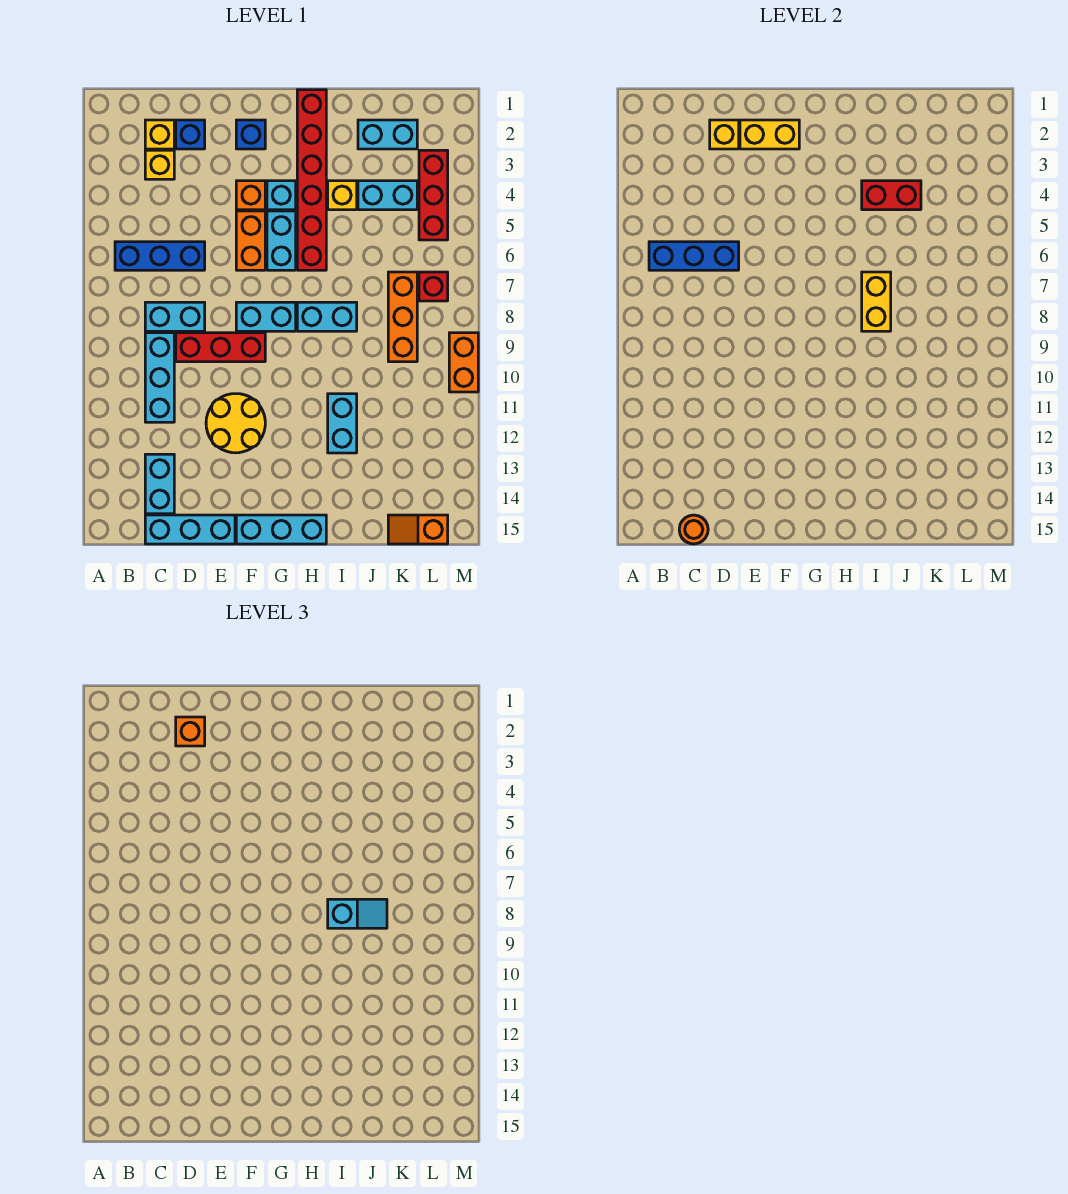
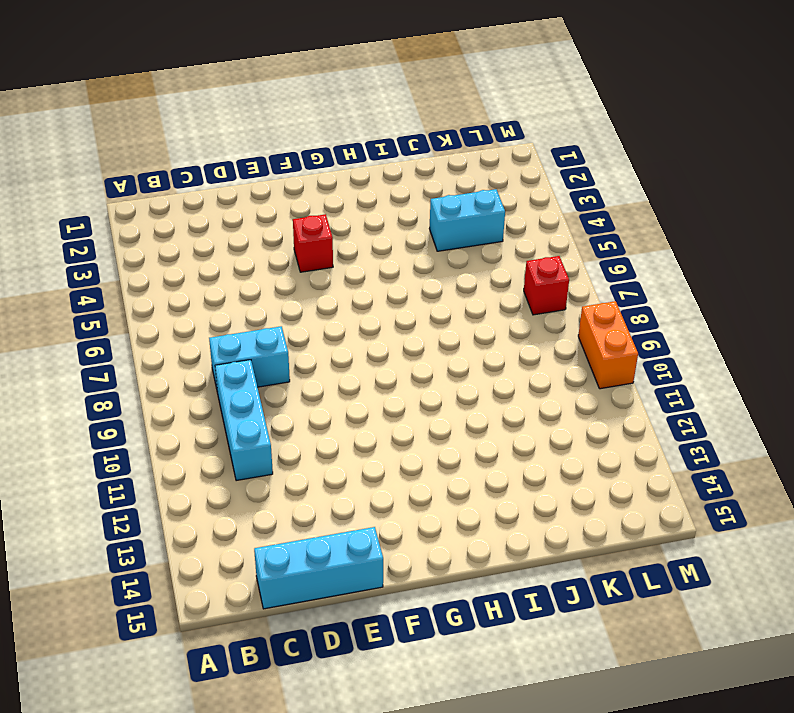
red brick F4 level 1 -> orange brick F4 level 1
none -> blue brick B6:D6 level 1
none -> yellow brick C2 level 1
none -> yellow brick C3 level 1
none -> cyan brick C13:C14 level 1

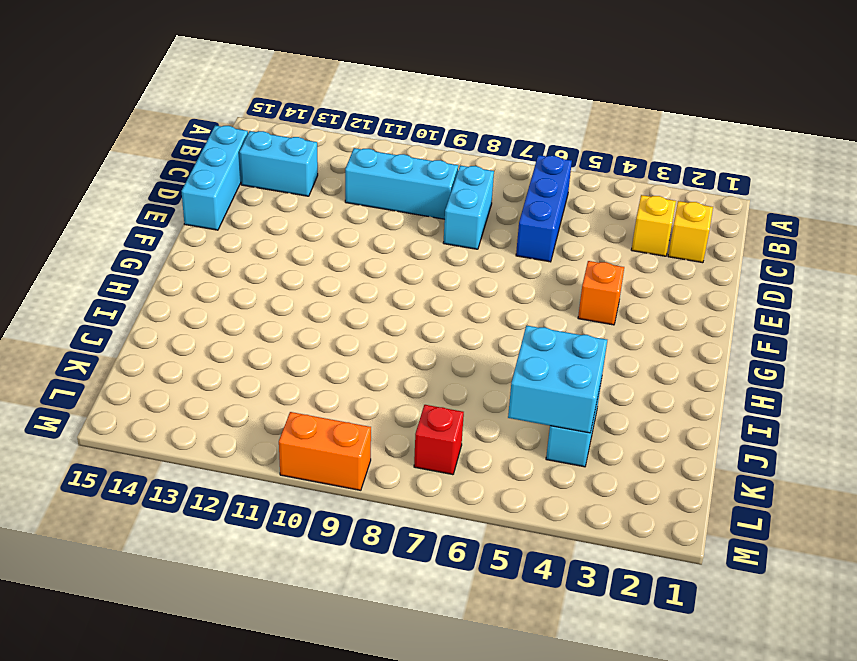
cyan brick J4:K5 level 2 -> red brick I4:J4 level 2
none -> blue brick D2 level 1
none -> red brick D9:F9 level 1
none -> yellow round brick E11:F12 level 1
none -> blue brick F2 level 1

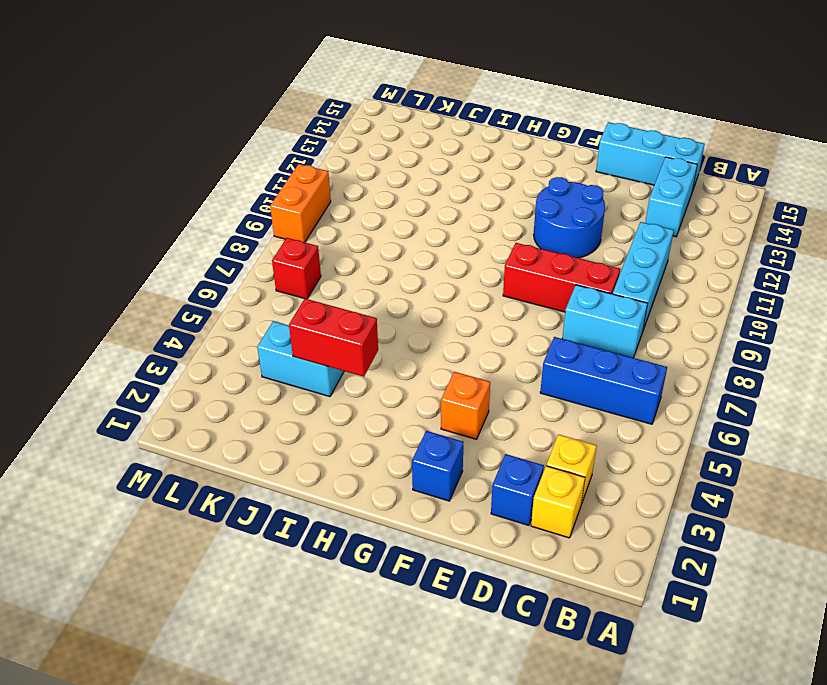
blue round brick E11:F12 level 1 -> yellow round brick E11:F12 level 1
none -> orange brick F5:F6 level 1
none -> cyan brick F8:G8 level 1
none -> cyan brick F15:H15 level 1
none -> cyan brick G4 level 1

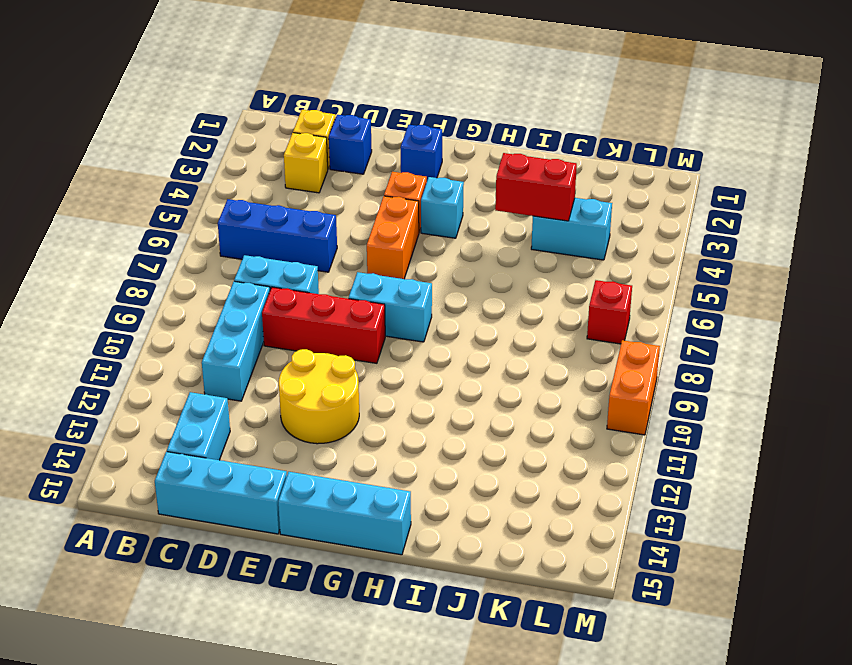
none -> cyan brick G5:G6 level 1
none -> red brick H1:H6 level 1
none -> cyan brick H8:I8 level 1
none -> yellow brick I4 level 1

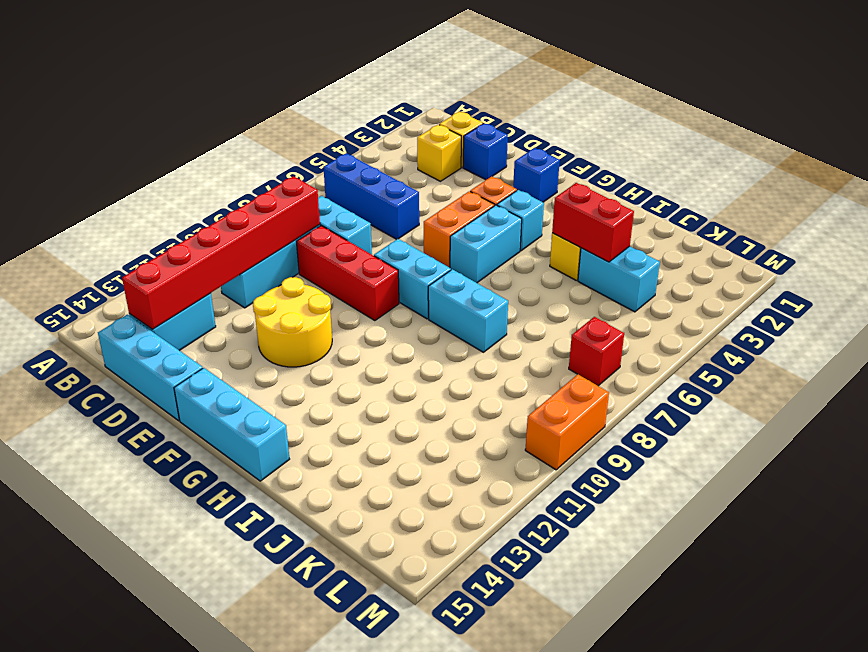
red brick C9:C14 level 2 -> red brick H1:H6 level 1
none -> cyan brick I11:I12 level 1
none -> cyan brick J2:K2 level 1
none -> orange brick K7:K9 level 1
none -> orange slope K15:L15 level 1 top L

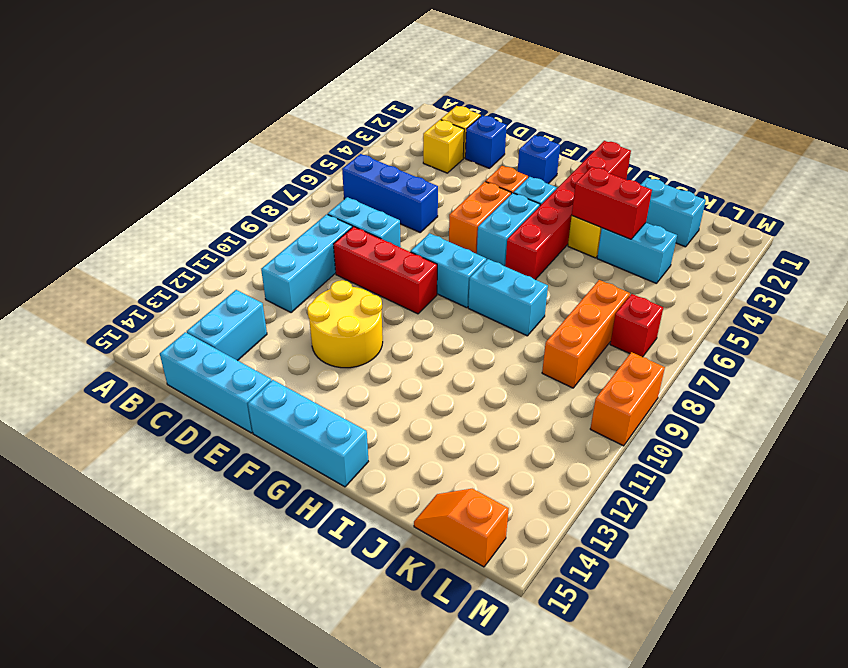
none -> cyan brick I11:I12 level 1
none -> red brick L3:L5 level 1
none -> blue brick B6:D6 level 2
none -> orange round brick C15 level 2

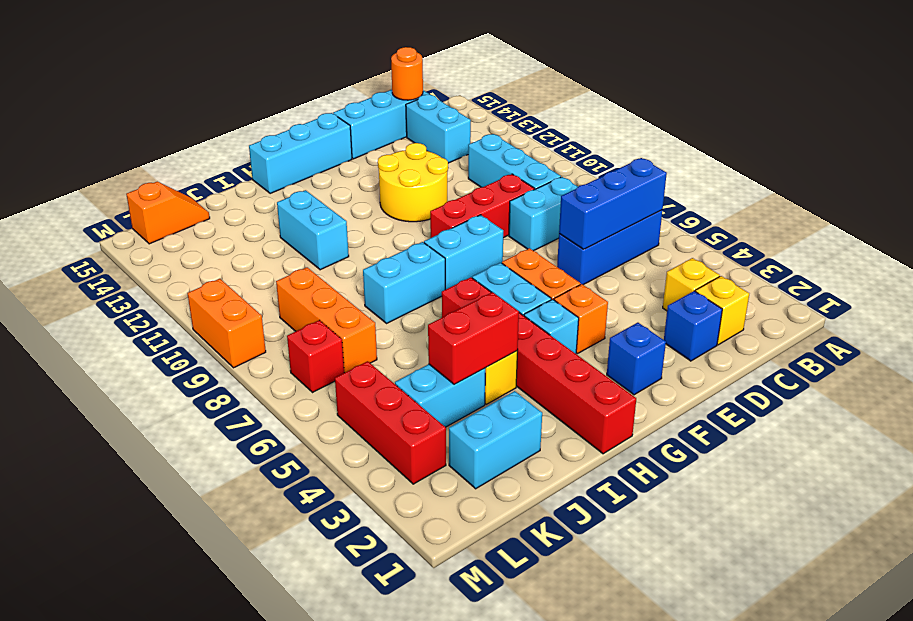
none -> yellow brick D2 level 2
none -> yellow brick E2:F2 level 2
none -> yellow brick I7:I8 level 2
none -> orange brick D2 level 3

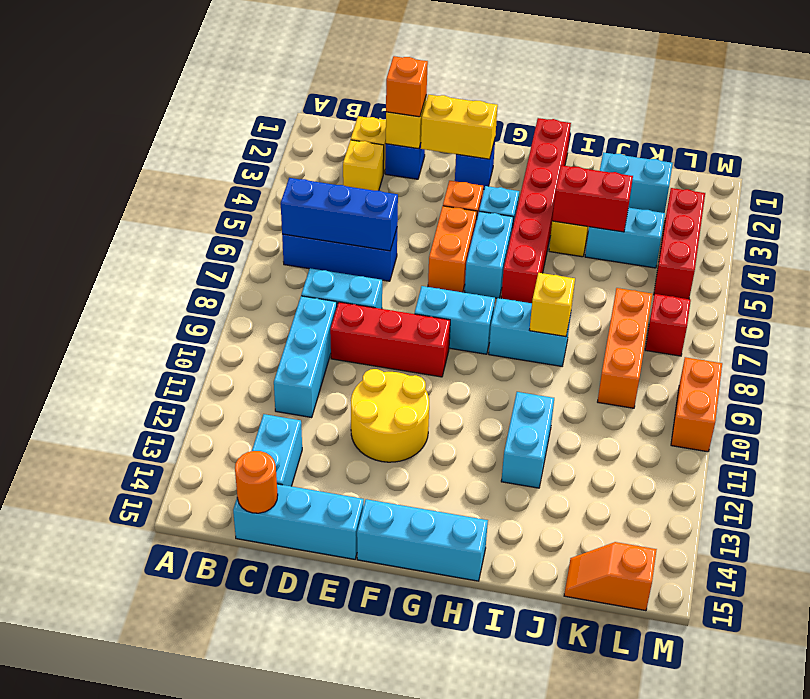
yellow brick I8 level 2 -> yellow brick I7:I8 level 2
none -> cyan slope I8:J8 level 3 top I

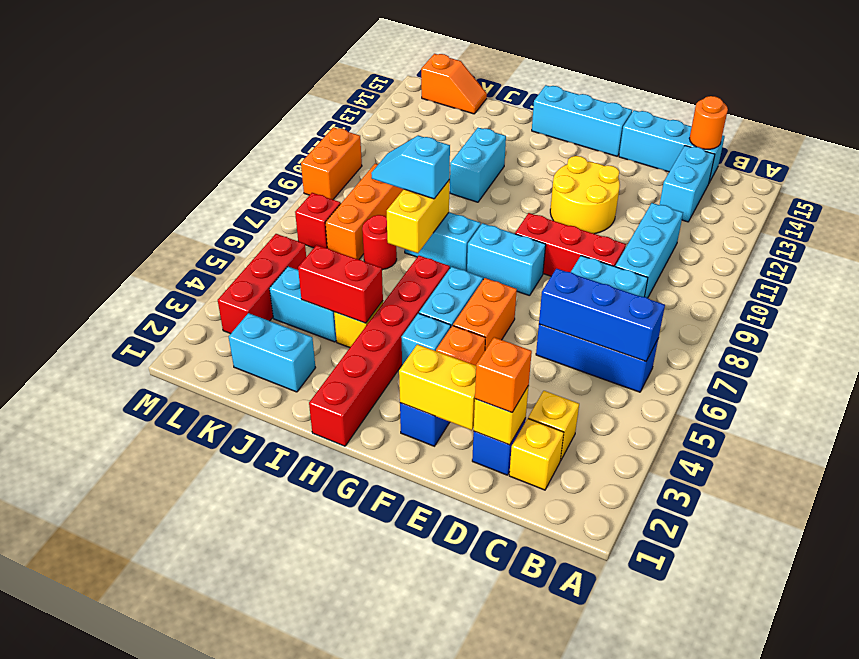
red round brick J7 level 1 -> none

